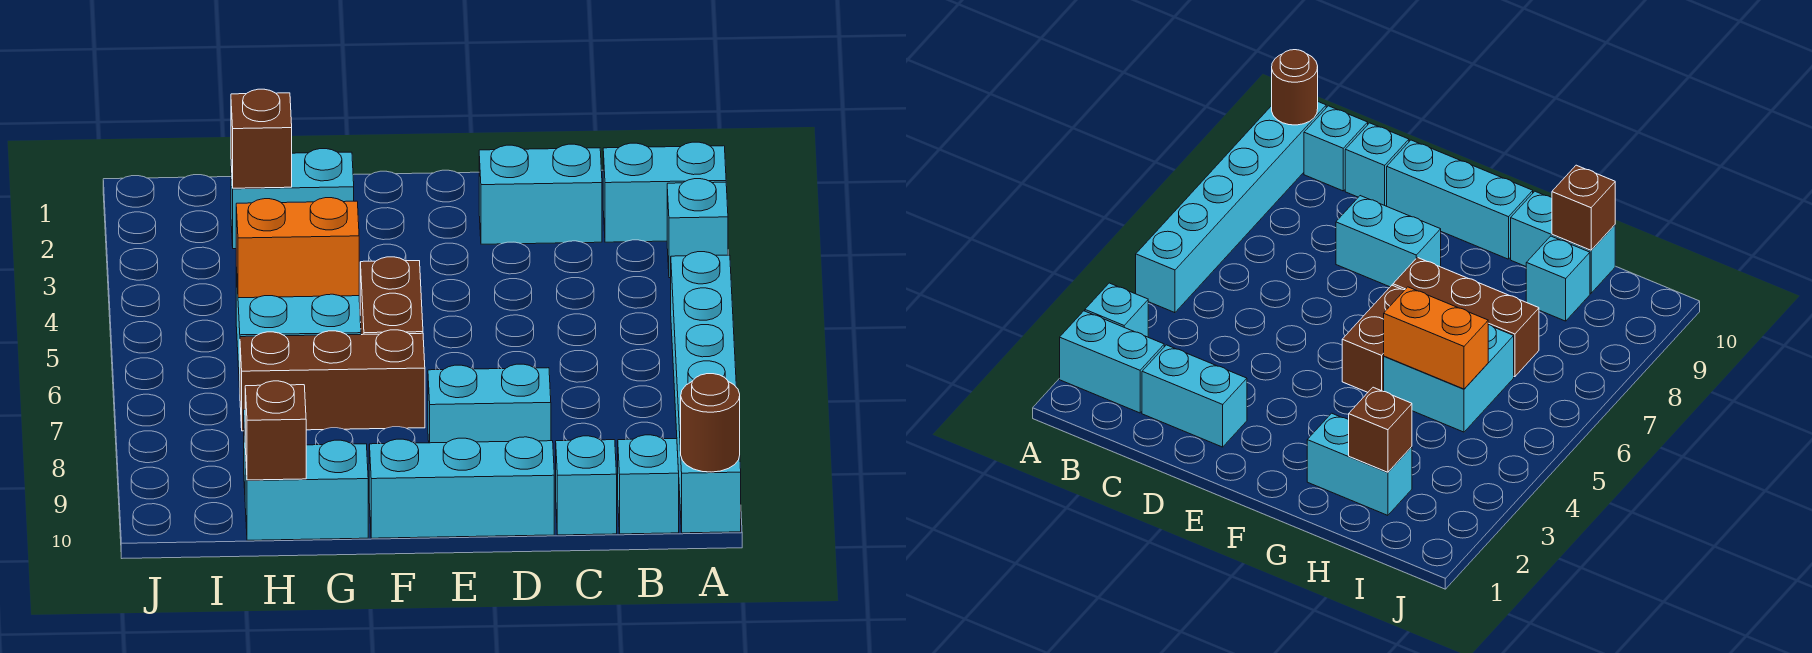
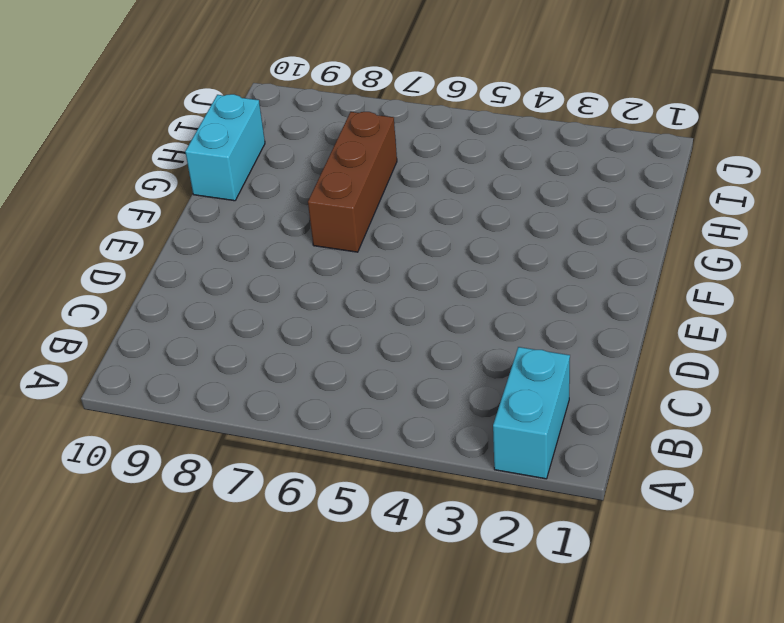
none -> cyan brick A3 level 1
none -> cyan brick A5:A10 level 1
none -> cyan brick B10 level 1

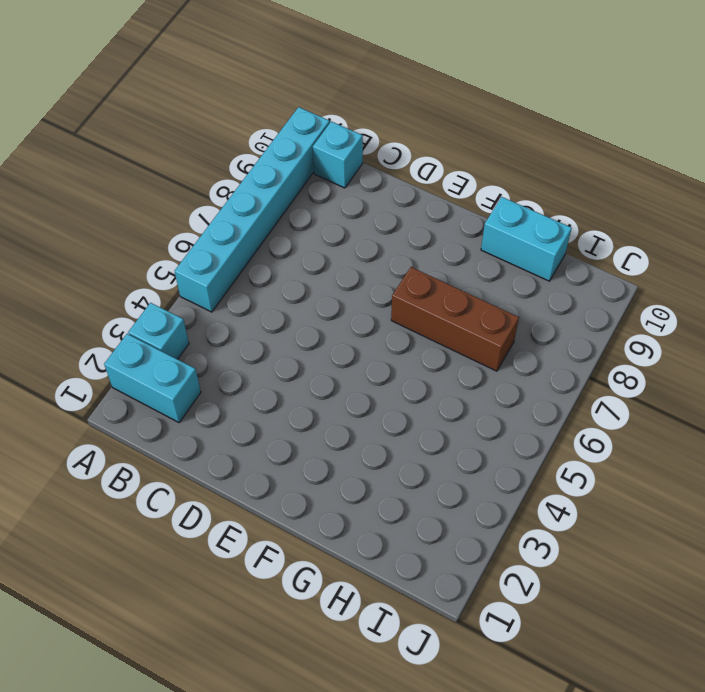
none -> cyan brick C2:D2 level 1
none -> cyan brick C10 level 1
none -> cyan brick D8:E8 level 1

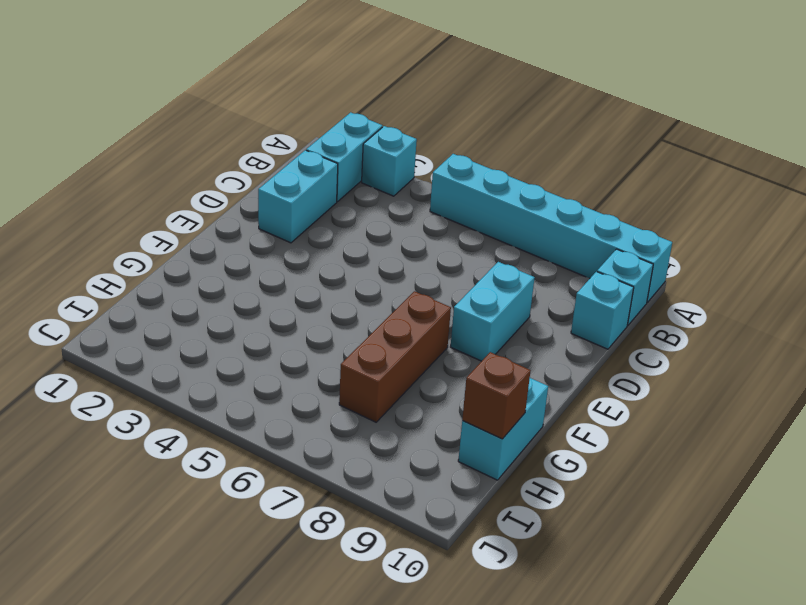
none -> cyan brick D10:F10 level 1
none -> brown brick F5:F6 level 1
none -> cyan brick G2:H2 level 1

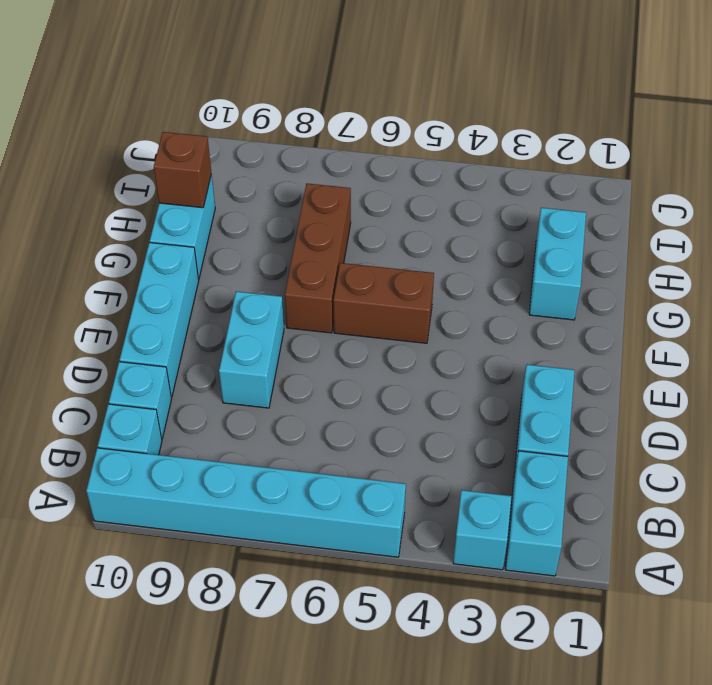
none -> cyan brick G5:H6 level 1
none -> cyan brick H9 level 1
none -> brown round brick A10 level 2

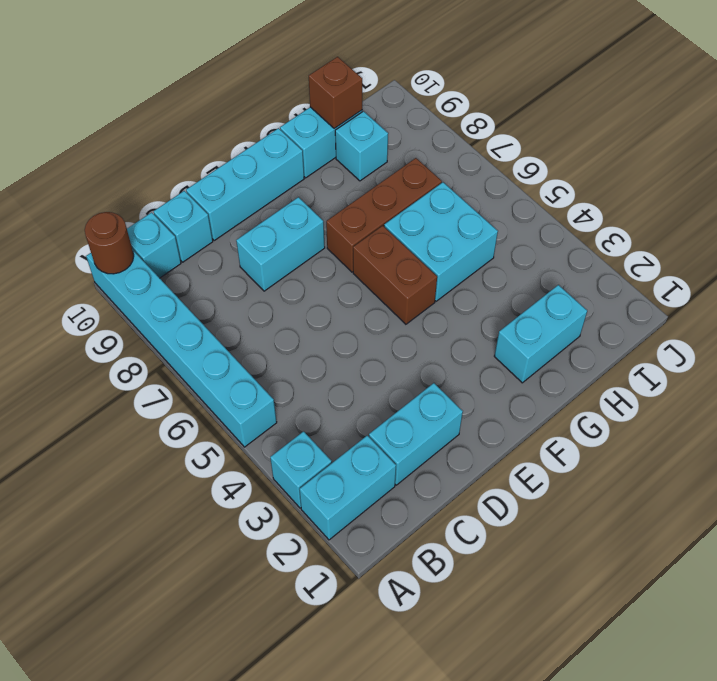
none -> orange brick G5:H5 level 2
none -> brown brick H2 level 2

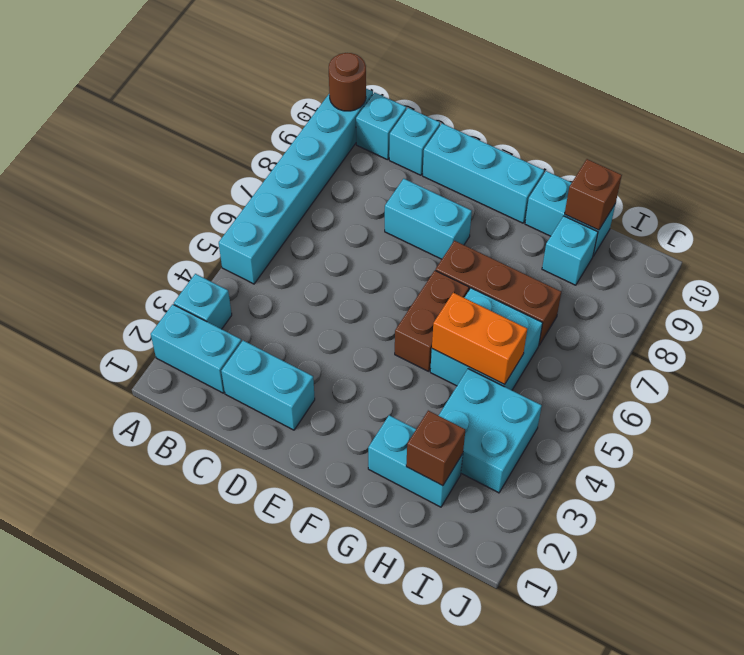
cyan brick H3:I4 level 1 -> none

